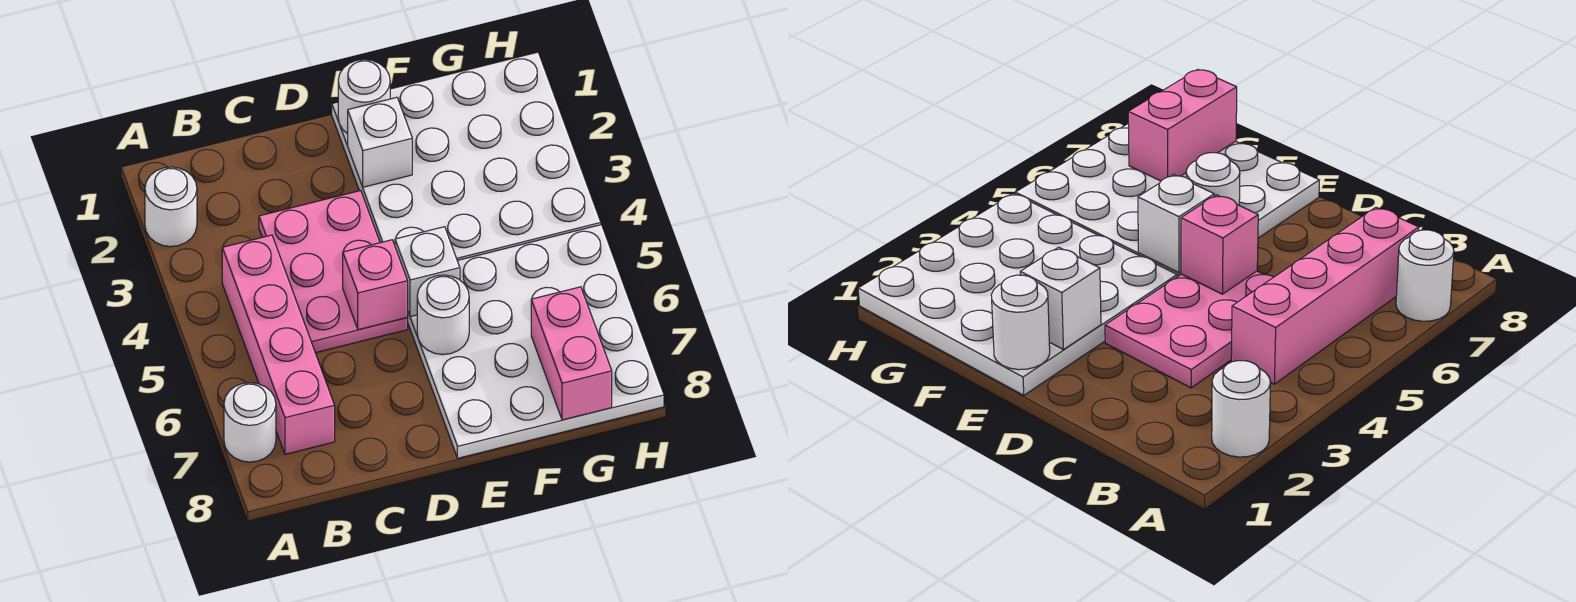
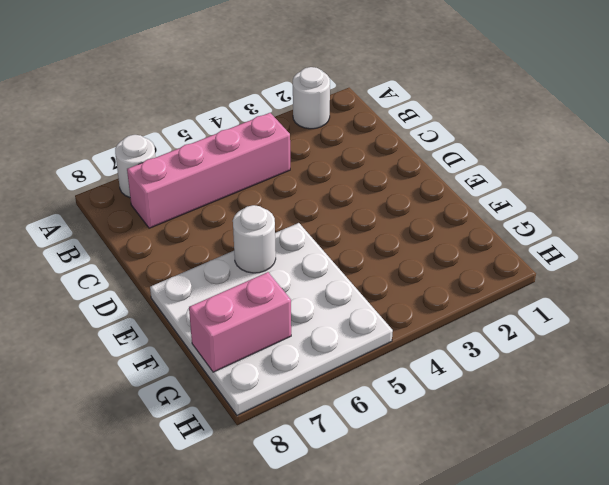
none -> pink plate C3:D5 level 1
none -> white plate E1:H4 level 1
none -> pink brick D5 level 2

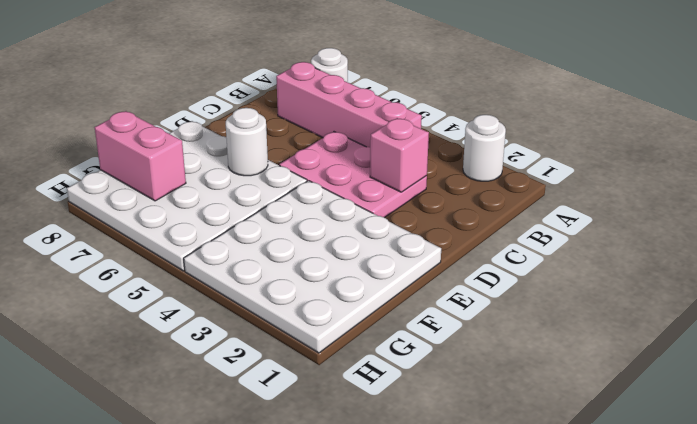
pink brick C3 level 2 -> pink brick D5 level 2
none -> white round brick E1 level 2
none -> white brick E2 level 2
none -> white brick E5 level 2

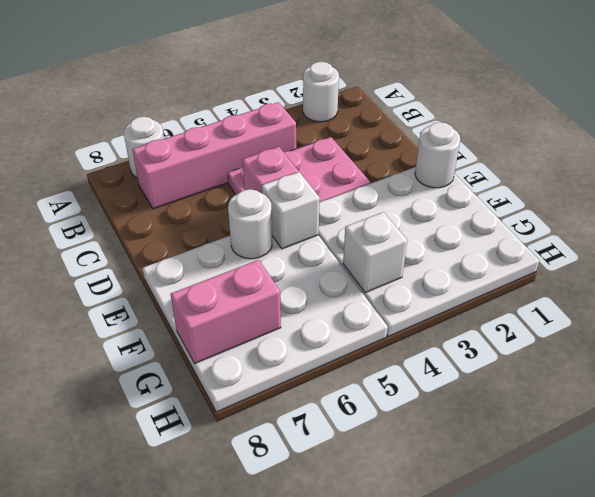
white brick G4 level 2 -> white brick E2 level 2

